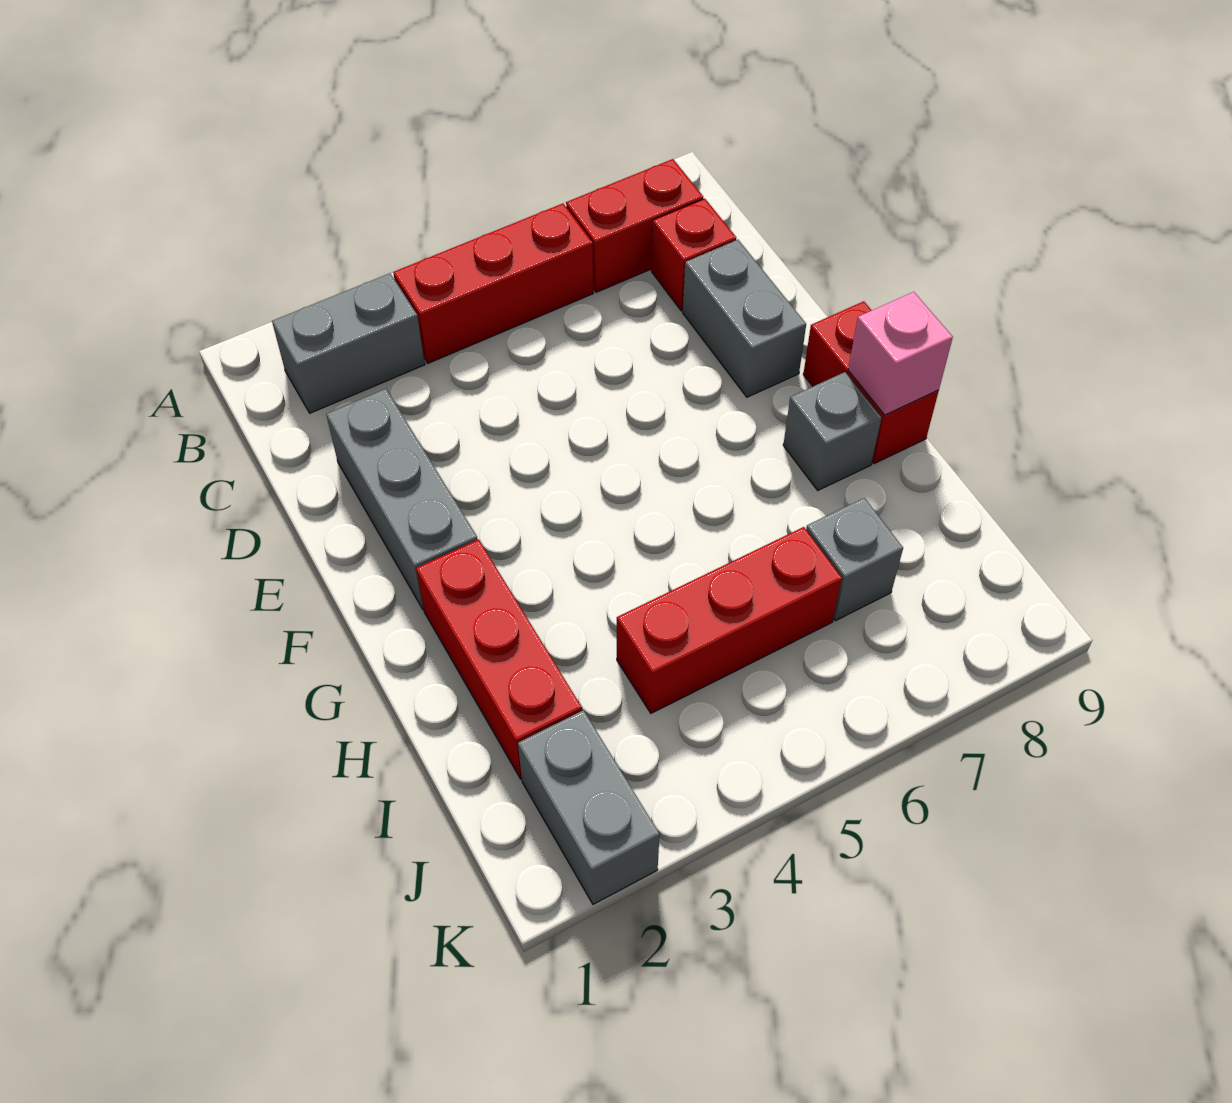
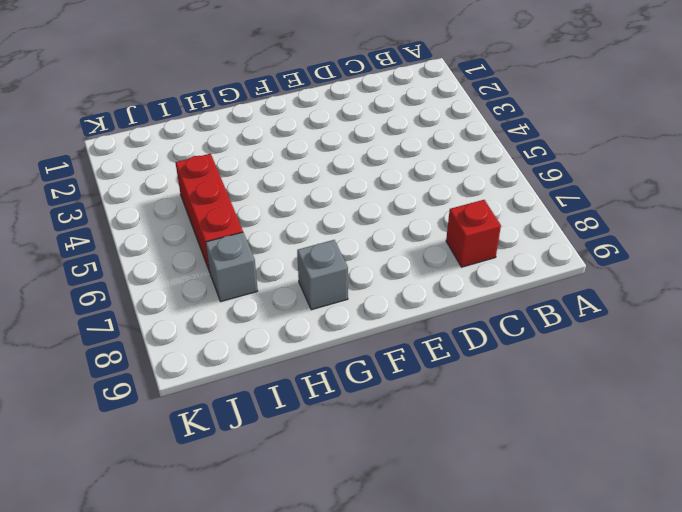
none -> grey brick B2:B3 level 1
none -> red brick B4:B6 level 1
none -> red brick B7:B8 level 1

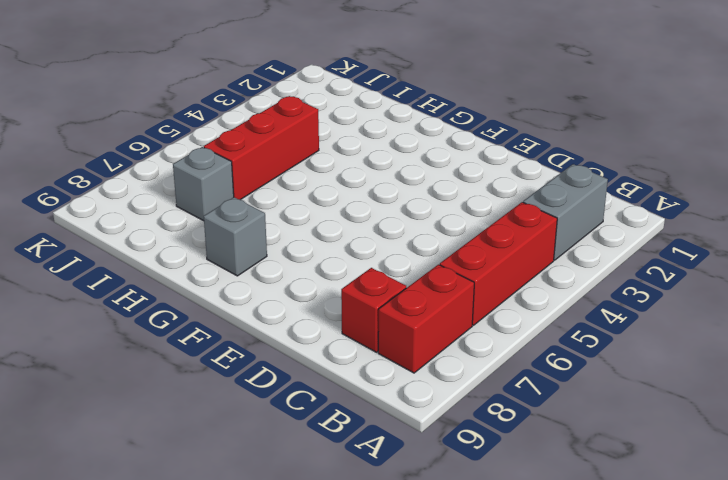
none -> grey brick D2:F2 level 1
none -> grey brick D8:E8 level 1
none -> red brick F9:G9 level 1

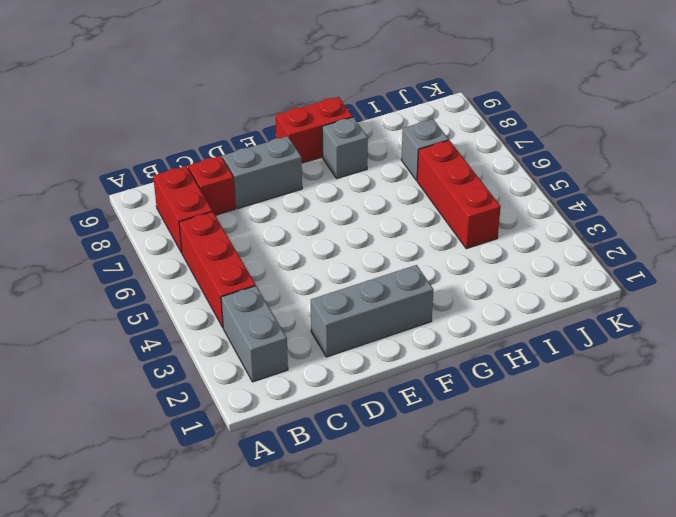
none -> red brick G2:I2 level 1
none -> grey brick J2:K2 level 1
none -> pink brick G9 level 2

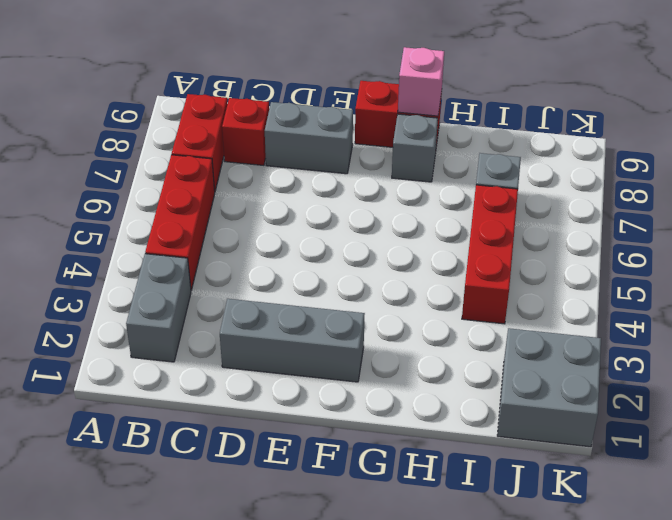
grey brick J1:K2 level 1 -> grey brick J2:K2 level 1
none -> red brick G2:I2 level 1

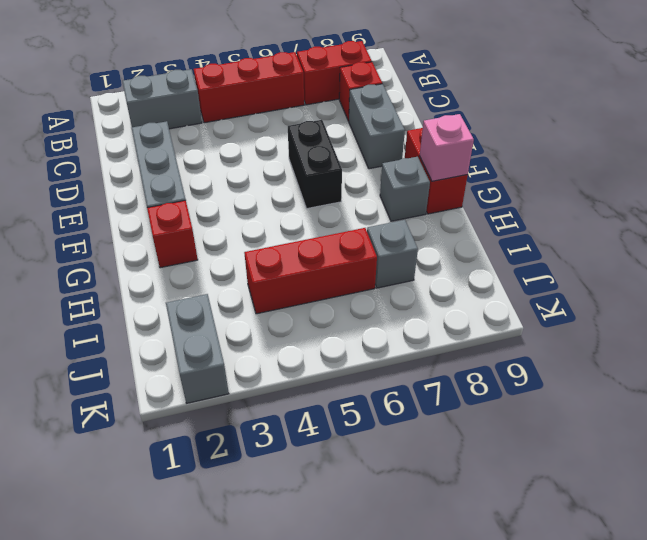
black brick E6:F6 level 1 -> none
red brick G2 level 1 -> red brick G2:I2 level 1

